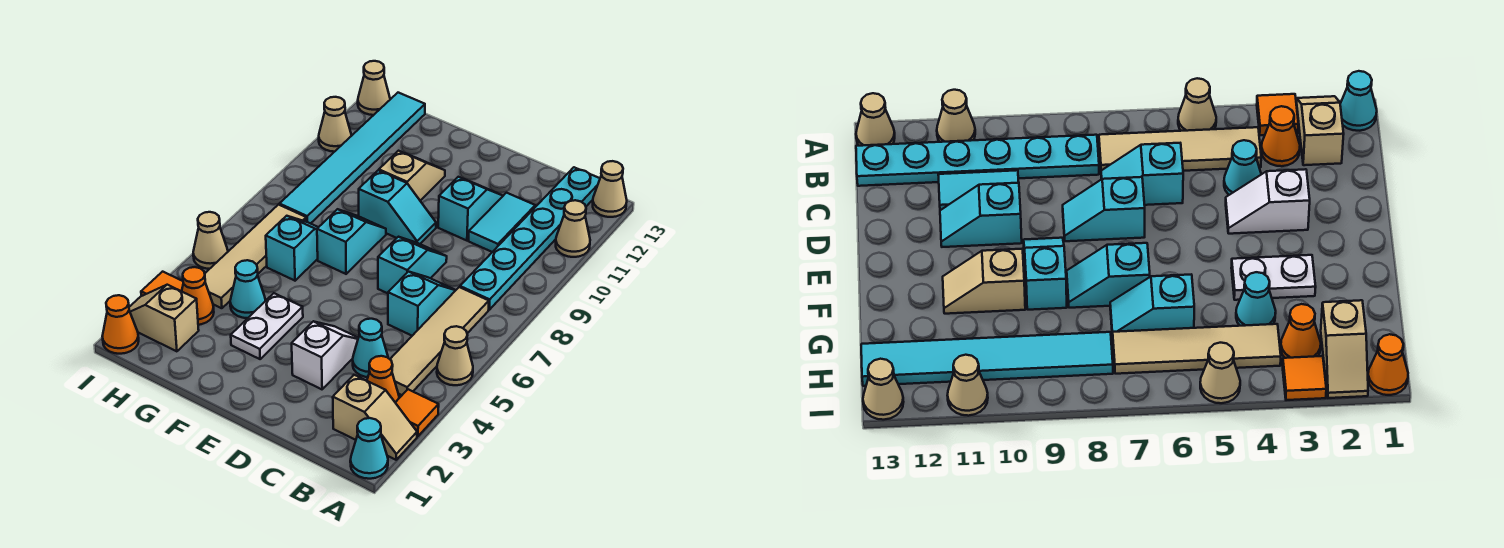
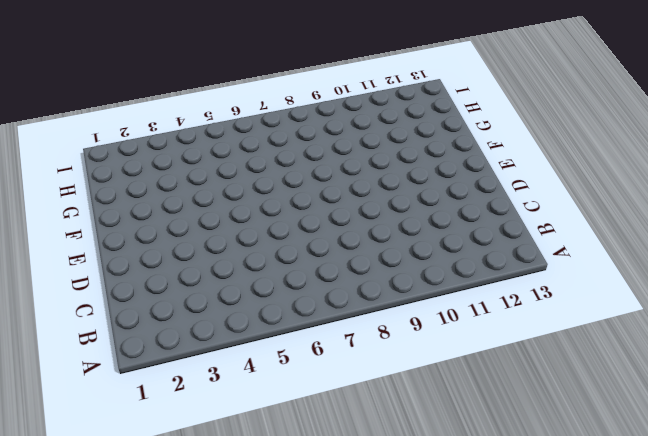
none -> cyan cone A1 level 1
none -> tan slope A2:B2 level 1 top B
none -> orange tile A3 level 1
none -> tan cone A5 level 1

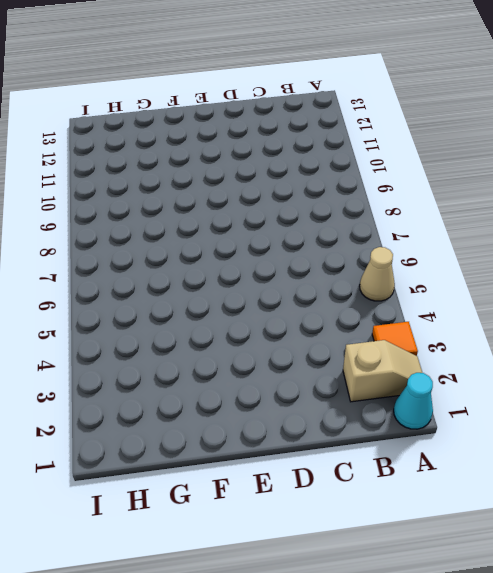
none -> tan cone A11 level 1
none -> tan cone A13 level 1
none -> orange cone B3 level 1
none -> tan tile B4:B7 level 1

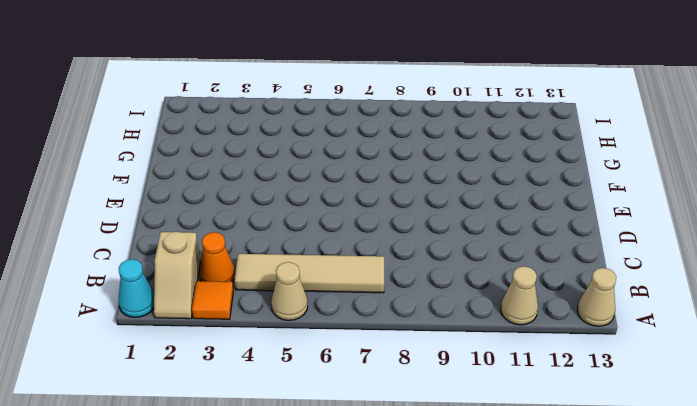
none -> cyan plate B8:B13 level 1
none -> cyan cone C4 level 1
none -> cyan slope C6:C7 level 1 top 6
none -> cyan tile C10:C11 level 1

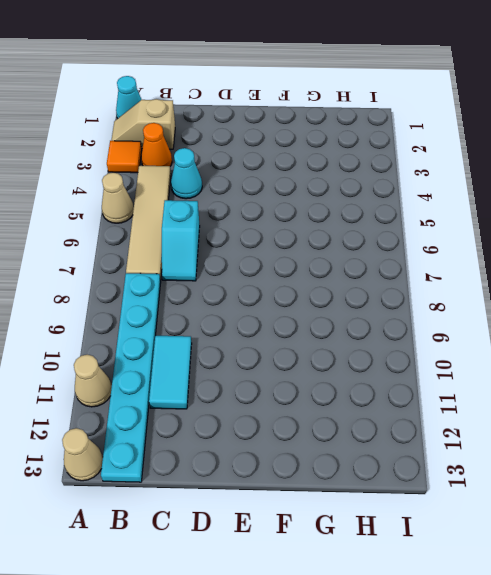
none -> white slope D3:D4 level 1 top 3
none -> cyan slope D7:D8 level 1 top 7
none -> cyan slope D10:D11 level 1 top 10
none -> cyan slope E9:F9 level 1 top F

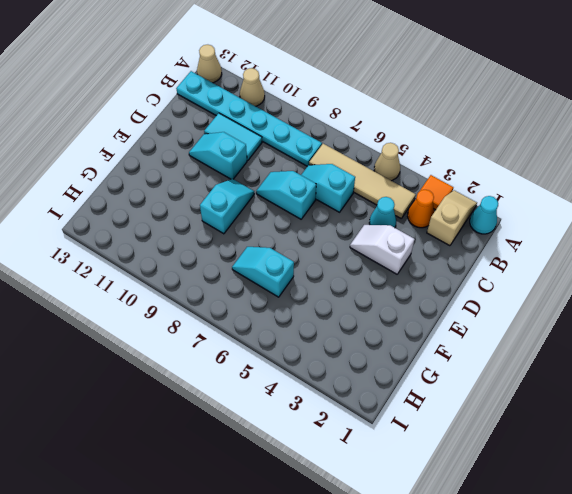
none -> white plate F3:F4 level 1
none -> cyan slope F7:F8 level 1 top 7
none -> tan slope F10:F11 level 1 top 10
none -> cyan cone G4 level 1

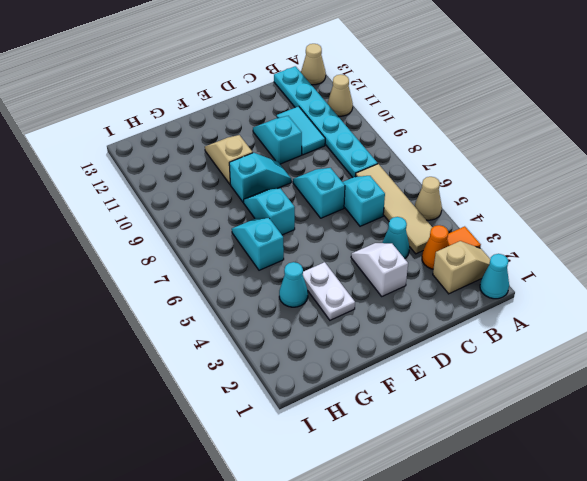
none -> tan slope H2:I2 level 1 top H
none -> orange cone H3 level 1
none -> tan tile H4:H7 level 1
none -> cyan tile H8:H13 level 1

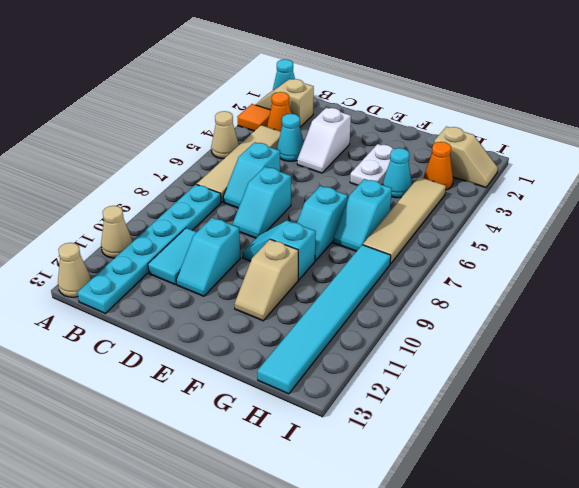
none -> orange cone I1 level 1
none -> orange tile I3 level 1
none -> tan cone I5 level 1
none -> tan cone I11 level 1

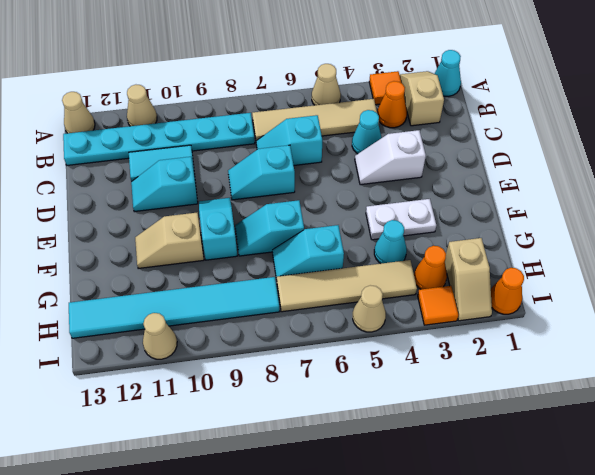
none -> tan cone I13 level 1

